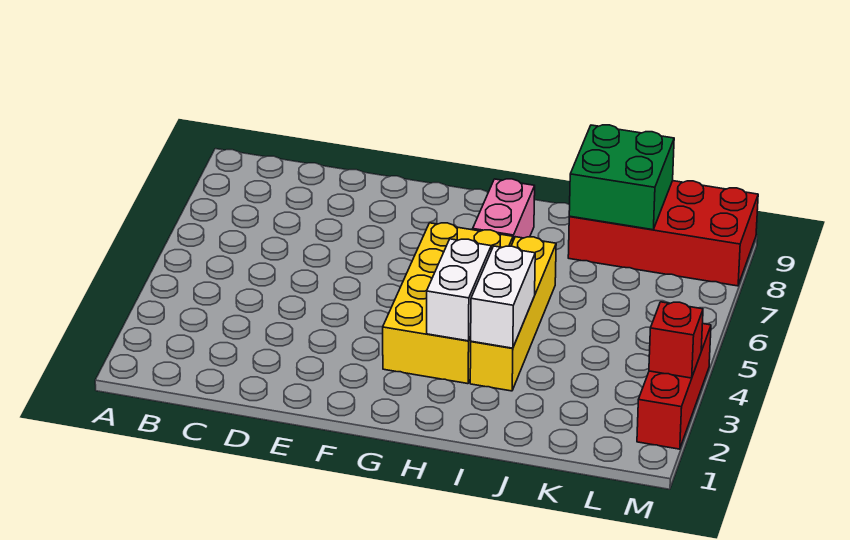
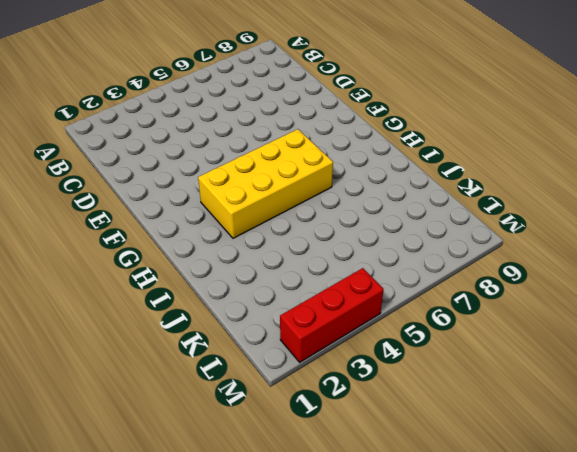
none -> pink brick H7:H8 level 1
none -> yellow brick I3:I6 level 1

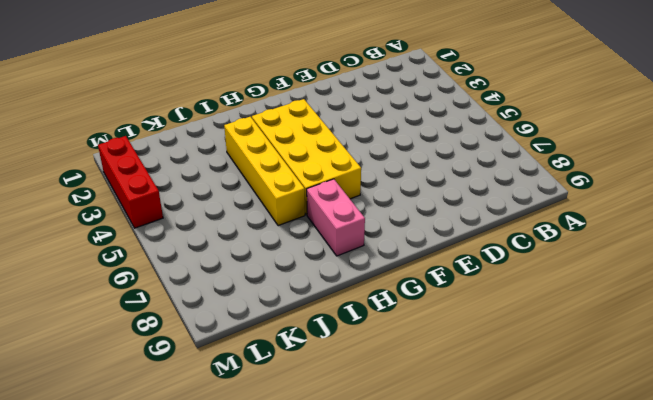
none -> red brick J8:M9 level 1
none -> white brick H3:H4 level 2

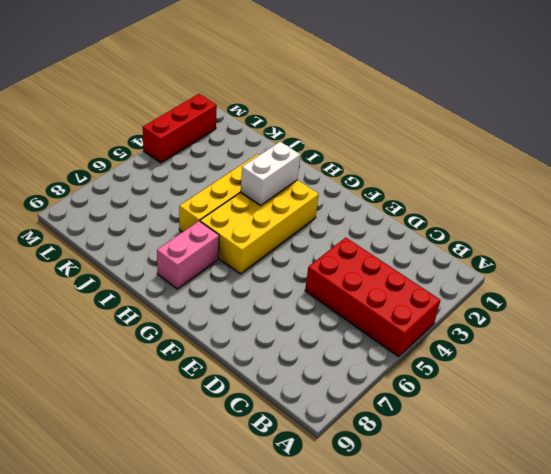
red brick A4:D5 level 1 -> red brick J8:M9 level 1
none -> white brick I3:I4 level 2
none -> green brick J8:K9 level 2

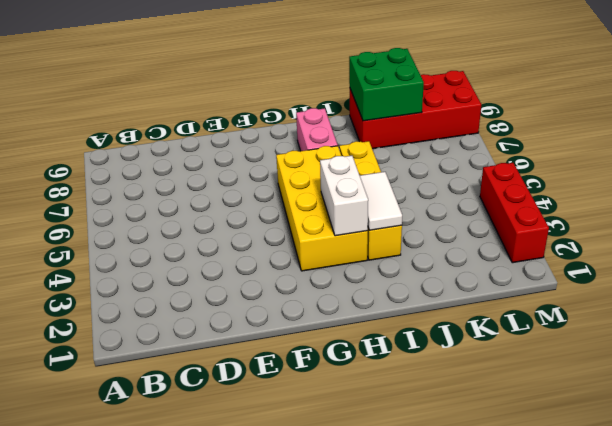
white tile I3:I4 level 2 -> white brick I3:I4 level 2
none -> red brick M3 level 2

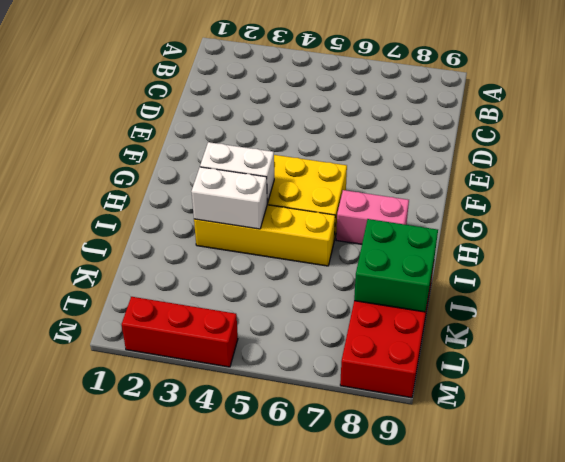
none -> red brick M3 level 2

